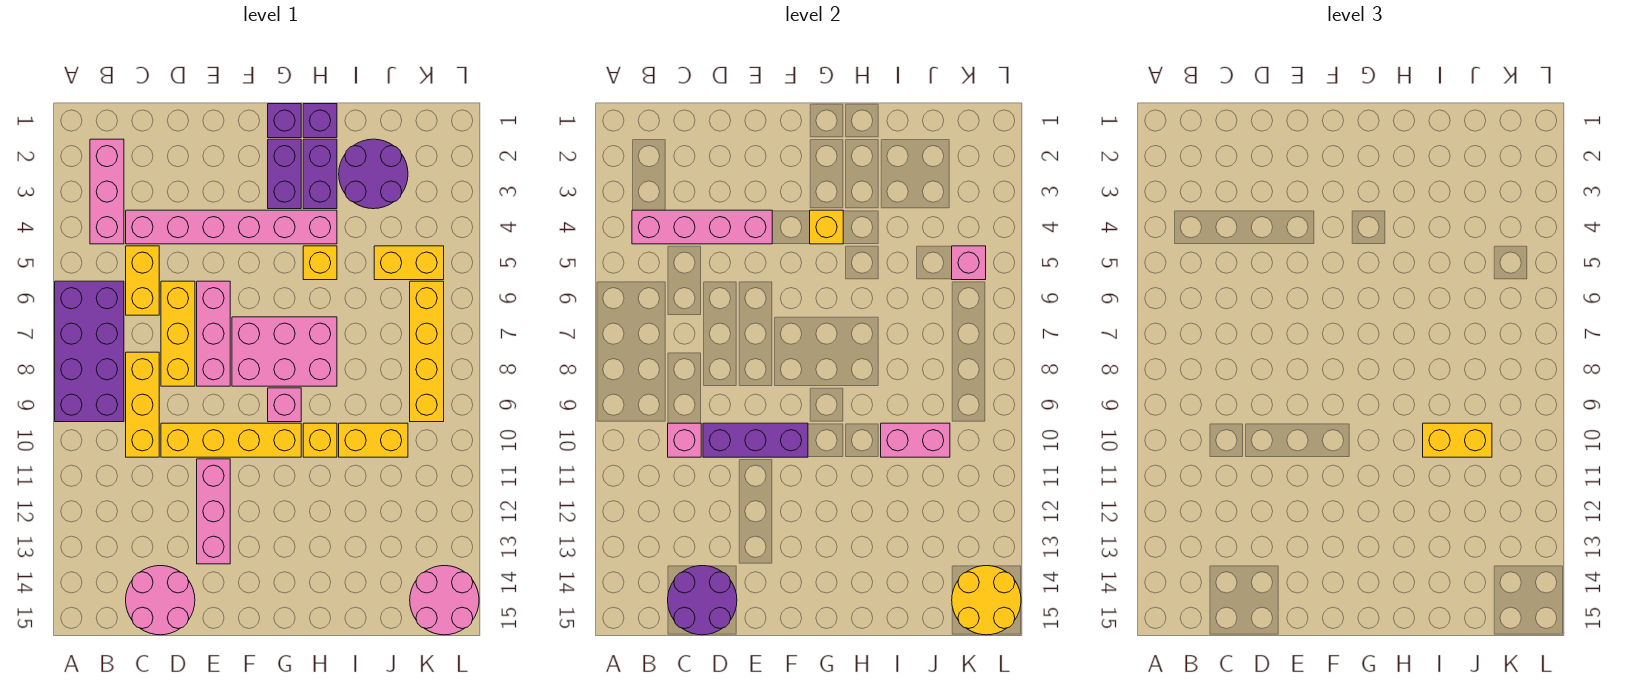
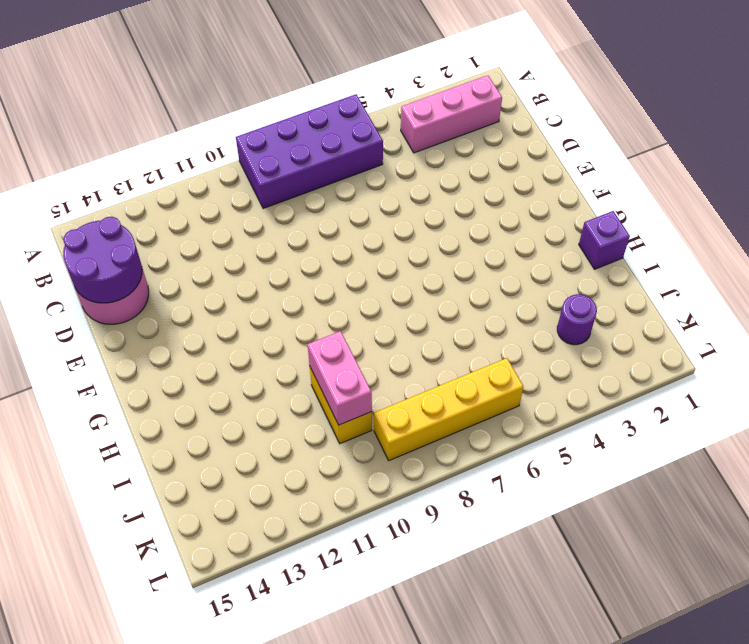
purple round brick J3 level 1 -> purple round brick I2:J3 level 1
none -> pink brick C4:H4 level 1
none -> yellow brick C5:C6 level 1
none -> yellow brick C8:C10 level 1
none -> yellow brick D6:D8 level 1

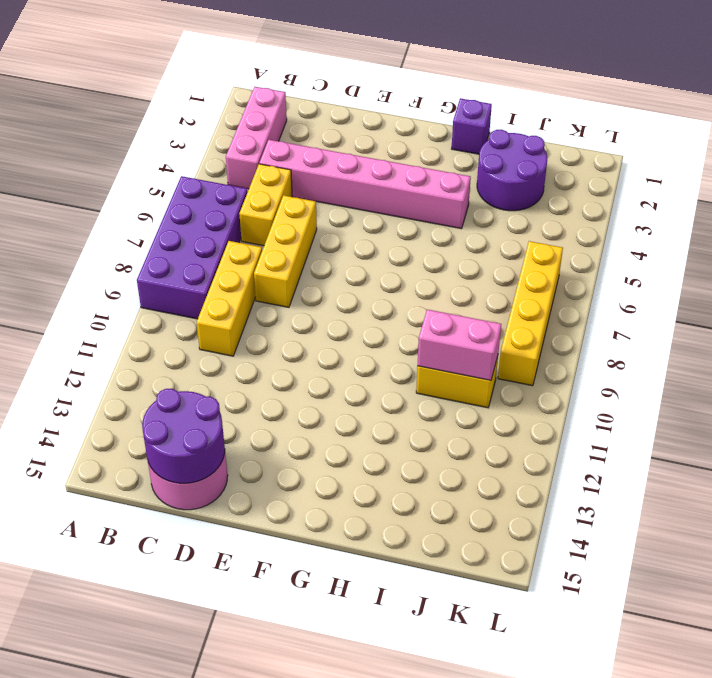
none -> yellow brick D10:G10 level 1
none -> pink brick E6:E8 level 1
none -> pink brick E11:E13 level 1
none -> pink brick F7:H8 level 1

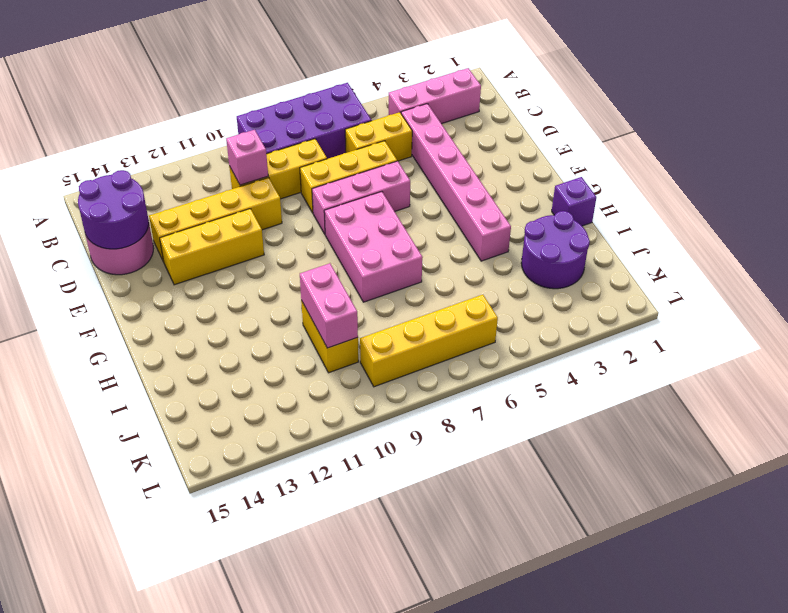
yellow brick D10:D13 level 1 -> yellow brick D10:G10 level 1
yellow brick E11:E13 level 1 -> pink brick E11:E13 level 1
none -> purple brick G1 level 1
none -> purple brick G2:G3 level 1
none -> pink brick G9 level 1
none -> purple brick H2:H3 level 1

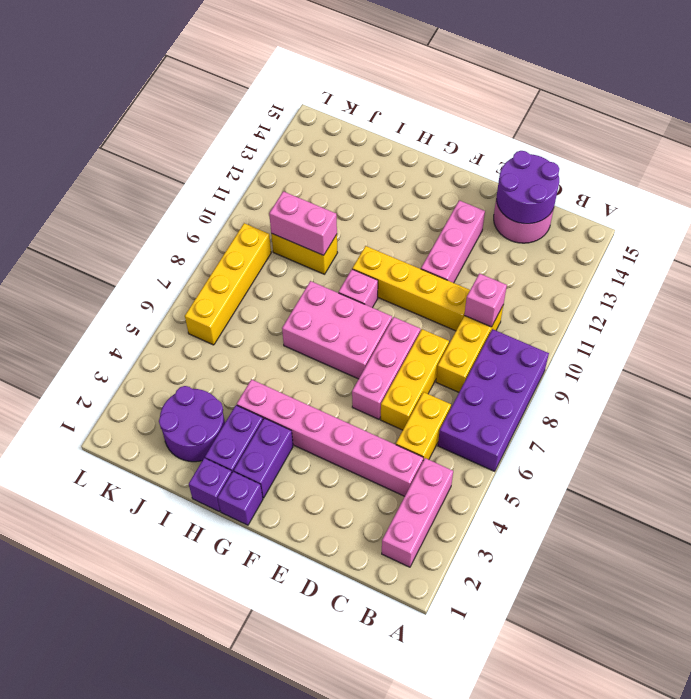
none -> yellow brick H5 level 1
none -> yellow brick H10 level 1
none -> yellow brick J5:K5 level 1
none -> pink round brick K14:L15 level 1

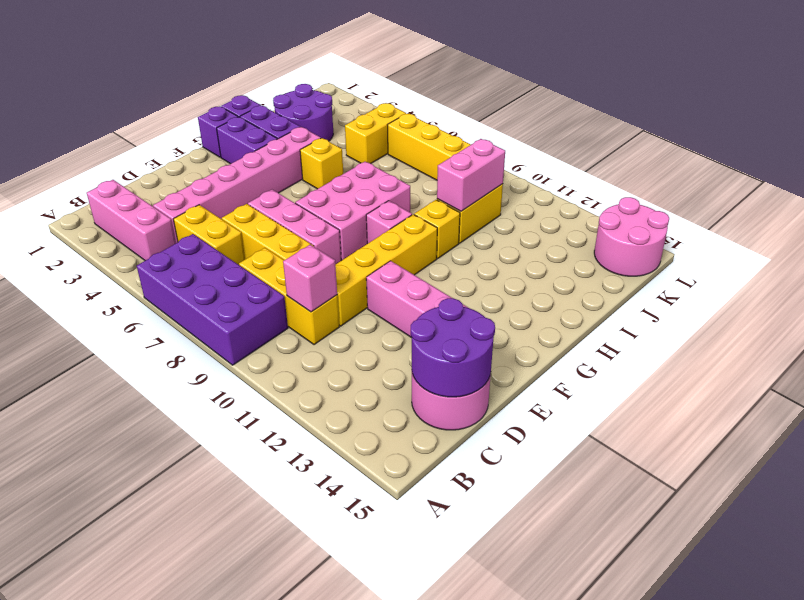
none -> pink brick B4:E4 level 2
none -> purple brick D10:F10 level 2
none -> yellow brick G4 level 2
none -> pink brick K5 level 2

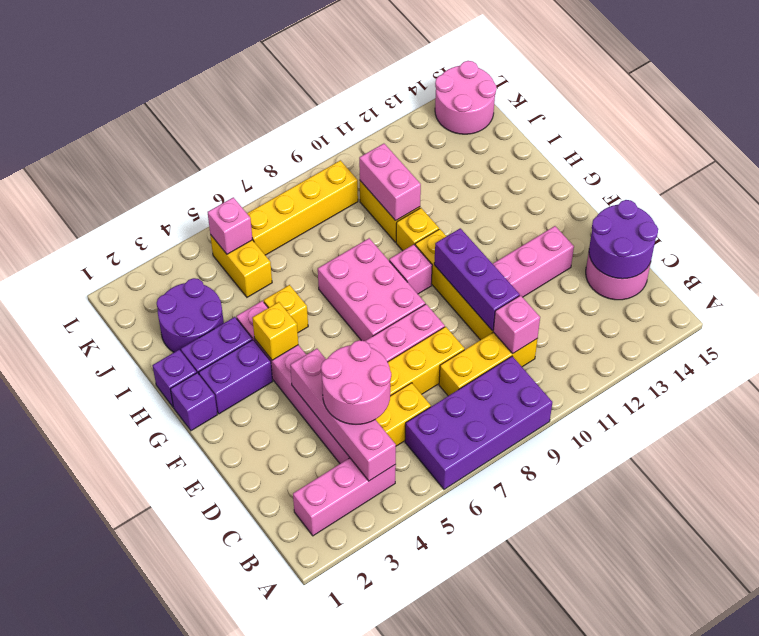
pink round brick C4:D5 level 3 -> none
none -> yellow round brick K14:L15 level 2
none -> yellow brick I10:J10 level 3

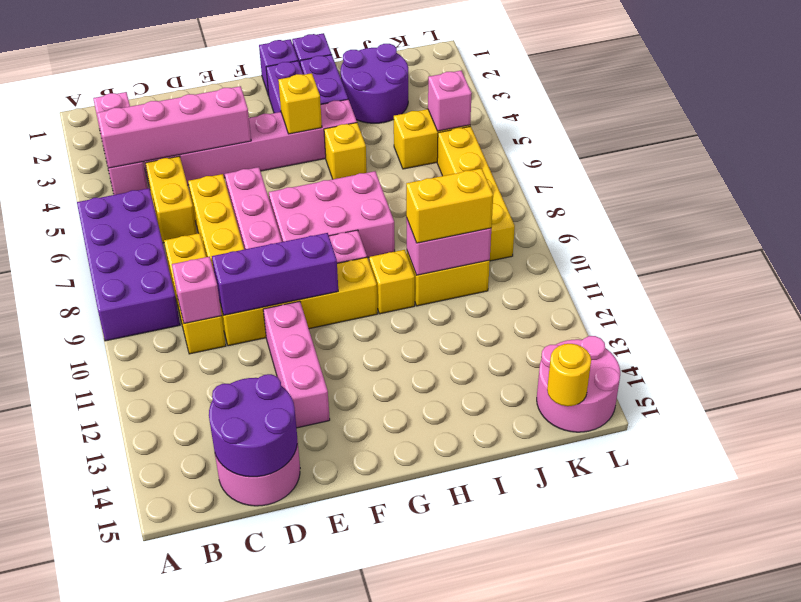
yellow round brick K15 level 2 -> yellow round brick K14:L15 level 2

